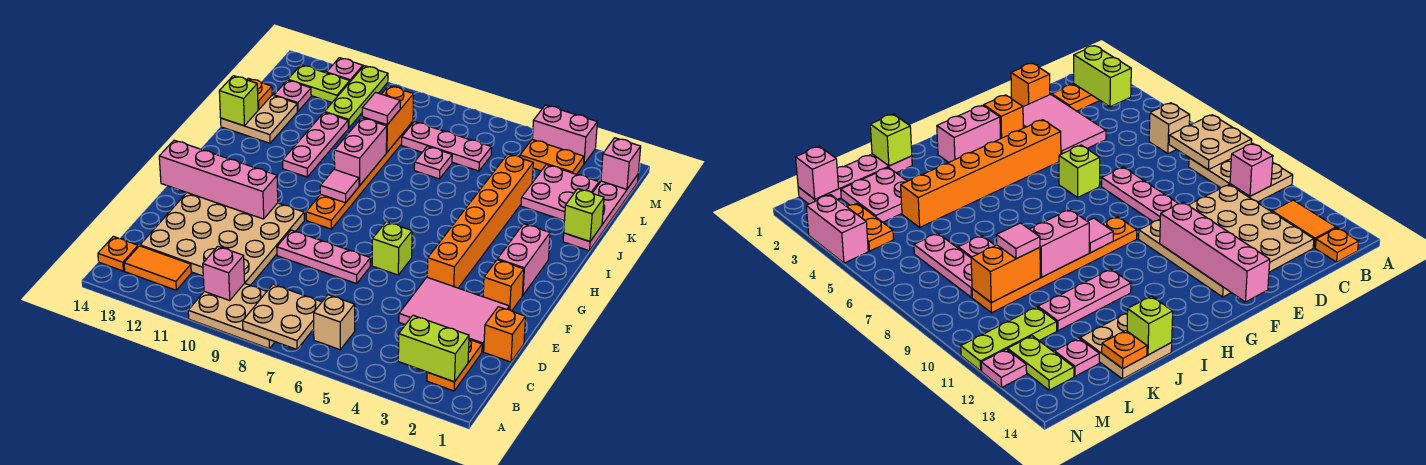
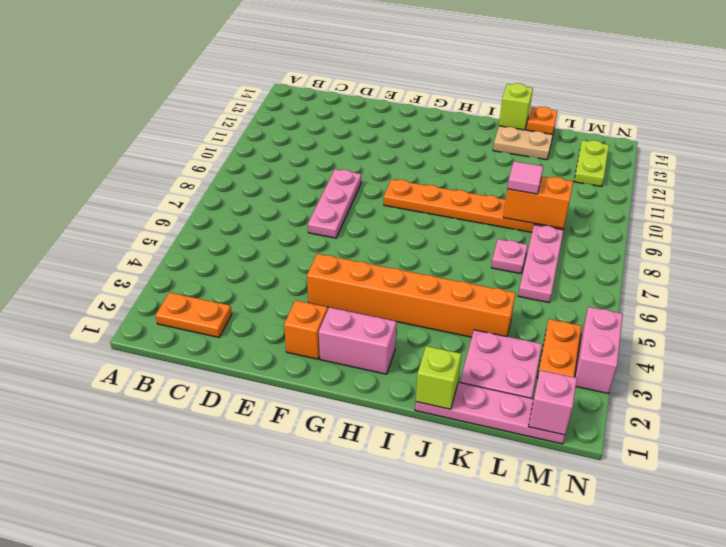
none -> tan plate A8:B10 level 1
none -> tan brick B6 level 1
none -> orange tile B12:B13 level 1
none -> orange plate B14 level 1

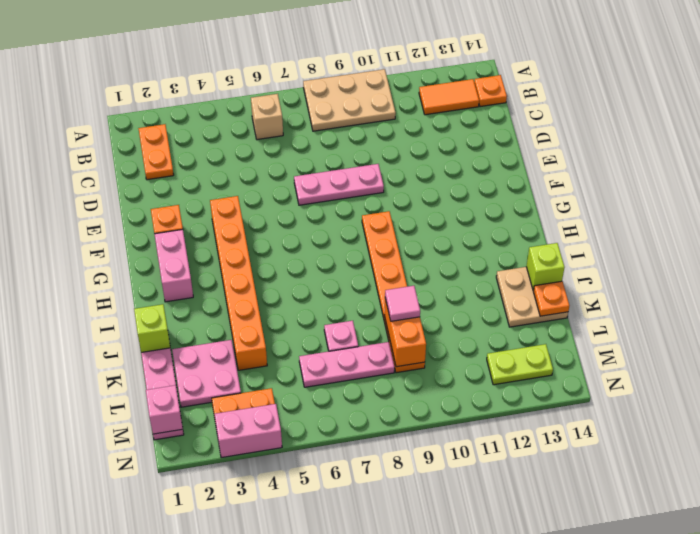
none -> tan plate C10:F13 level 1
none -> orange brick D1 level 1
none -> pink tile D2:E4 level 1
none -> lime brick F6 level 1

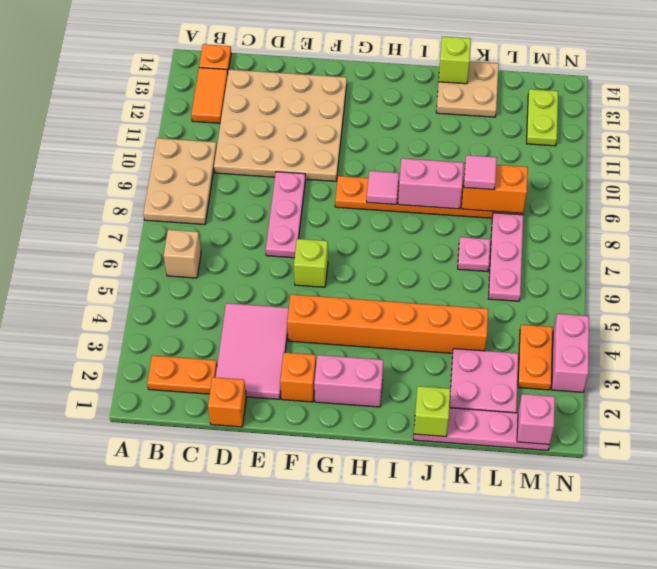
none -> pink plate I11:K11 level 1
none -> lime plate L11:N11 level 1
none -> pink plate L13 level 1
none -> pink plate N12 level 1

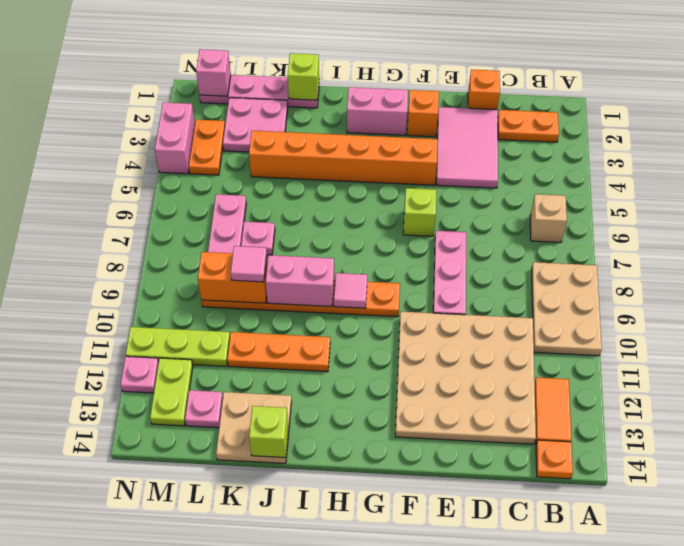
orange plate I11:K11 level 1 -> pink plate I11:K11 level 1
none -> tan plate A7:B8 level 2
none -> lime brick B2:B3 level 2
none -> pink brick B10 level 2
none -> pink brick F11:F14 level 2

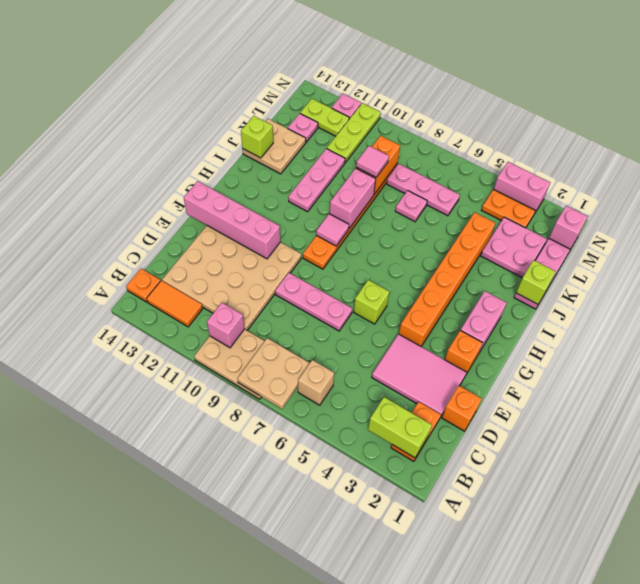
none -> orange plate K14 level 2

